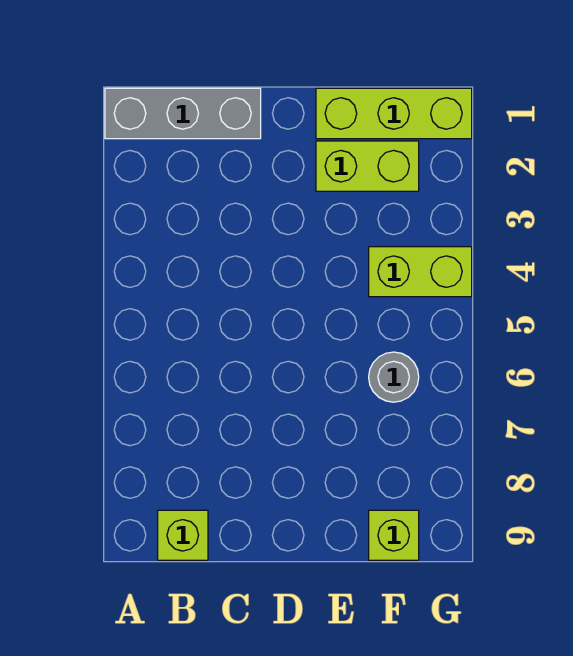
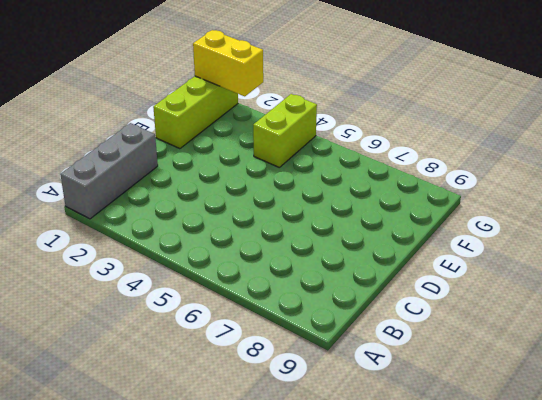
yellow brick G1:G2 level 2 -> none
none -> lime brick B9 level 1
none -> lime brick E2:F2 level 1

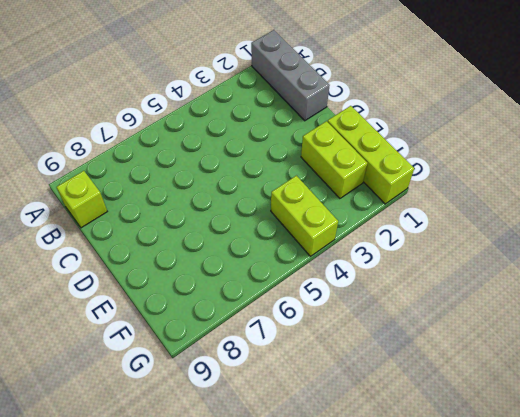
none -> grey round brick F6 level 1
none -> lime brick F9 level 1

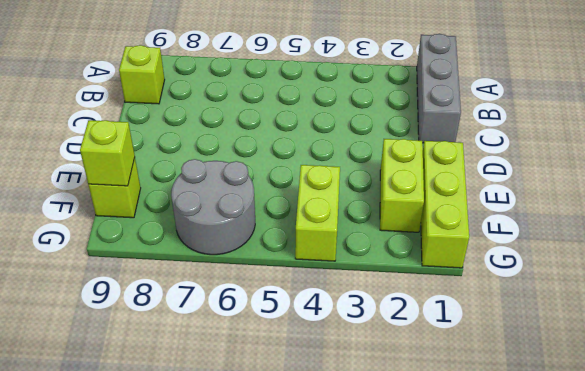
grey round brick F6:G7 level 1 -> grey round brick F6 level 1
lime brick F9 level 2 -> none

